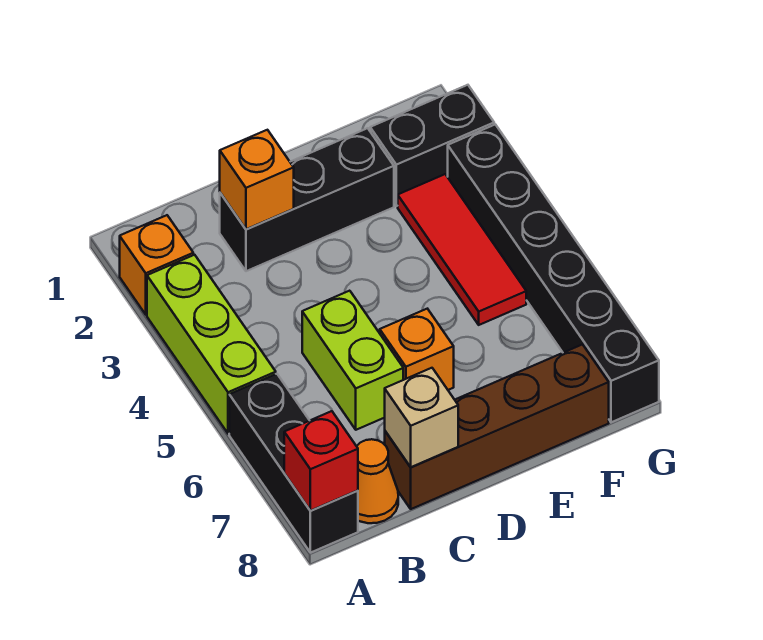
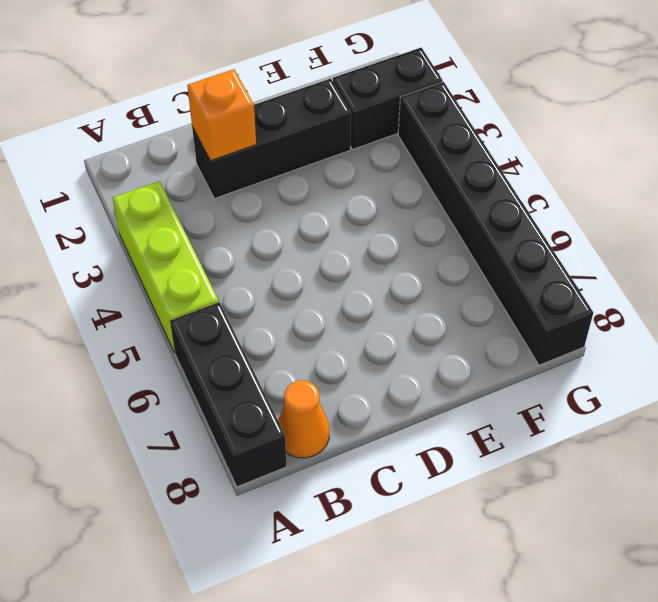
none -> orange brick A2 level 1
none -> lime brick C5:C6 level 1
none -> brown brick C8:F8 level 1

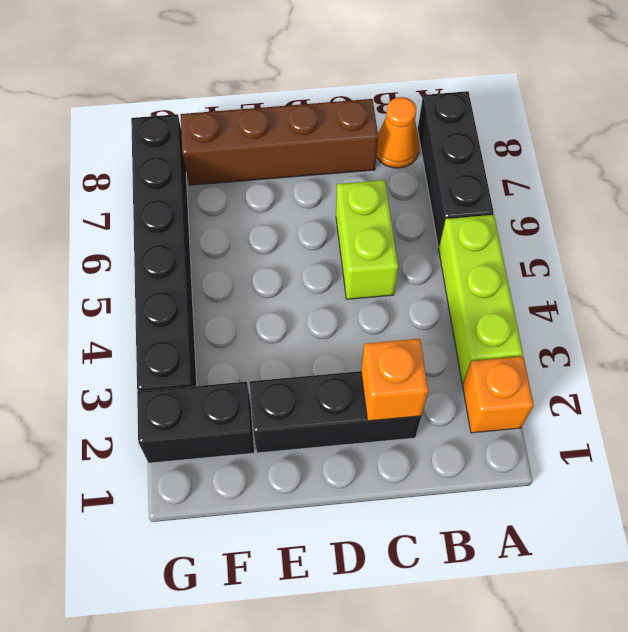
none -> orange brick D6 level 1
none -> red tile F3:F5 level 1
none -> red brick A8 level 2

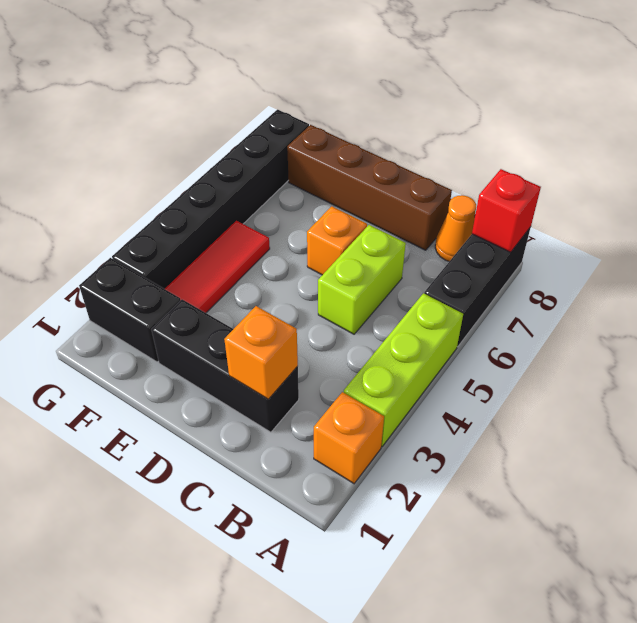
none -> tan brick C8 level 2

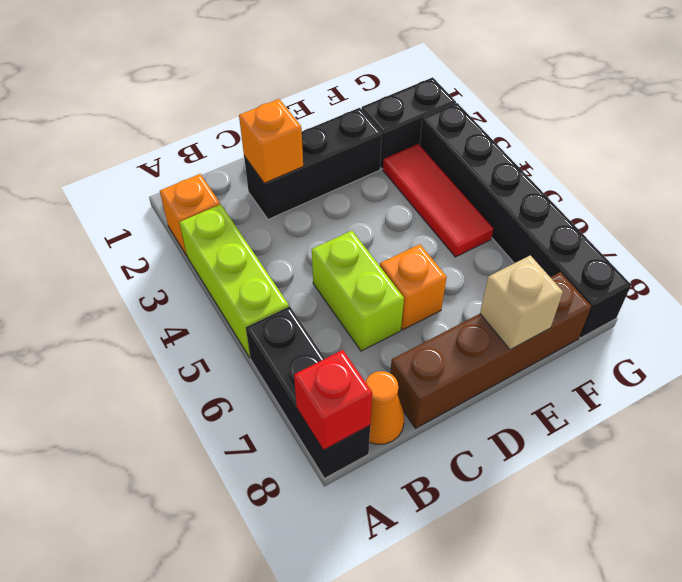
tan brick E8 level 2 -> tan brick C8 level 2

